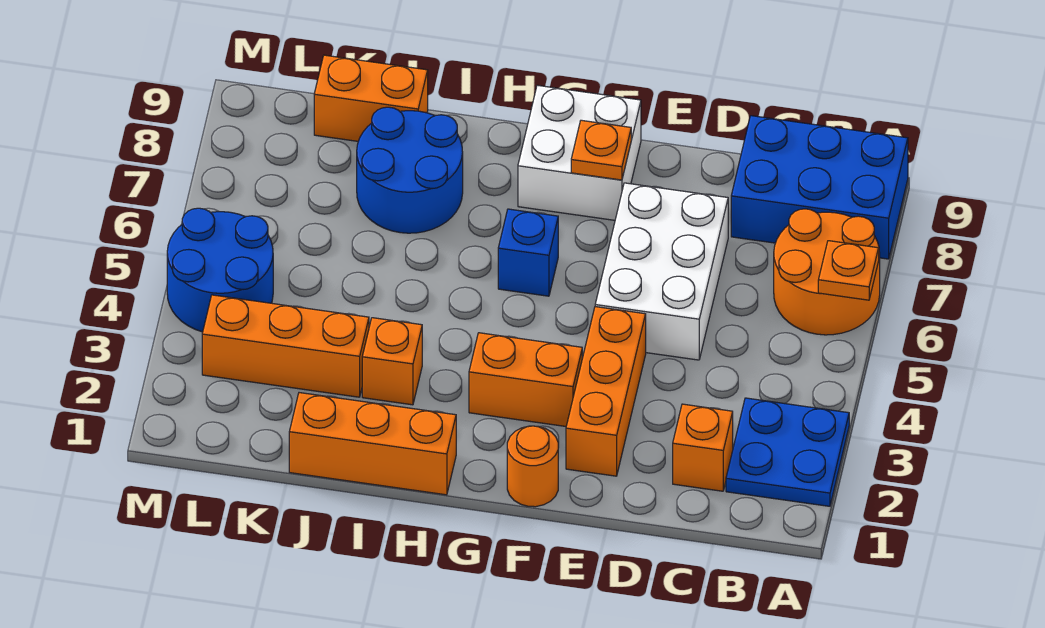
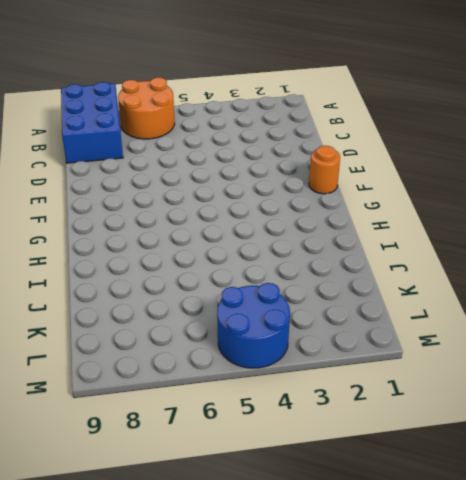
none -> blue plate A2:B3 level 1
none -> orange brick C2 level 1
none -> white brick D5:E7 level 1

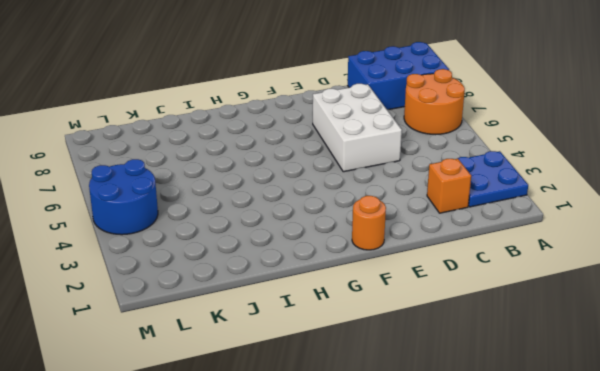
none -> orange brick E2:E4 level 1
none -> orange brick F3:G3 level 1
none -> white brick F8:G9 level 1

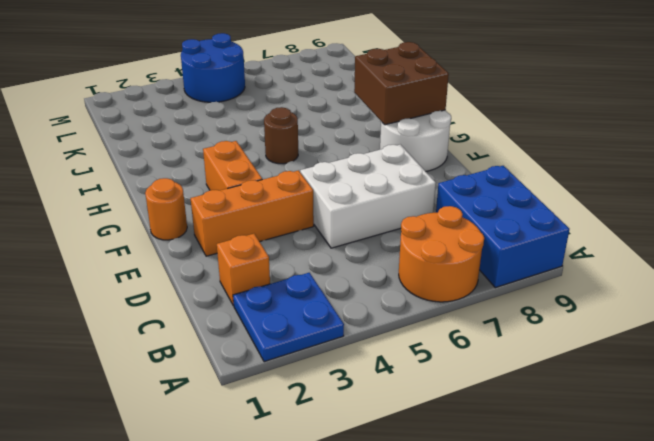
white round brick F8:G9 level 1 -> white brick F8:G9 level 1
brown brick G8:H9 level 2 -> none
brown round brick H5 level 1 -> none
none -> blue brick G6 level 1
none -> orange brick H1:J1 level 1
none -> orange brick I3 level 1

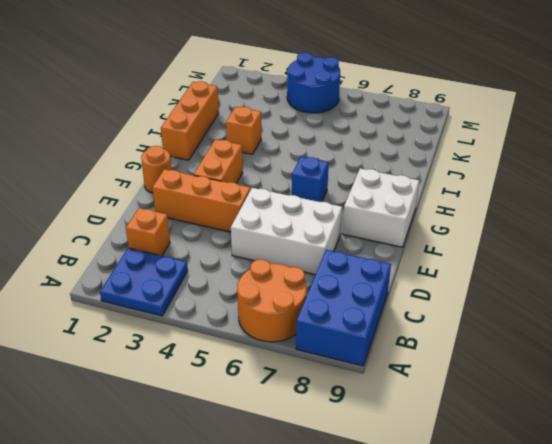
none -> blue round brick I7:J8 level 1
none -> orange brick J3:L3 level 1
none -> orange brick J9:K9 level 1

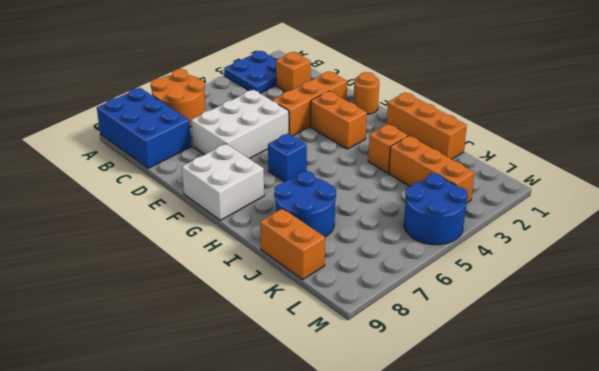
none -> orange plate A6 level 2
none -> orange plate F8 level 2

